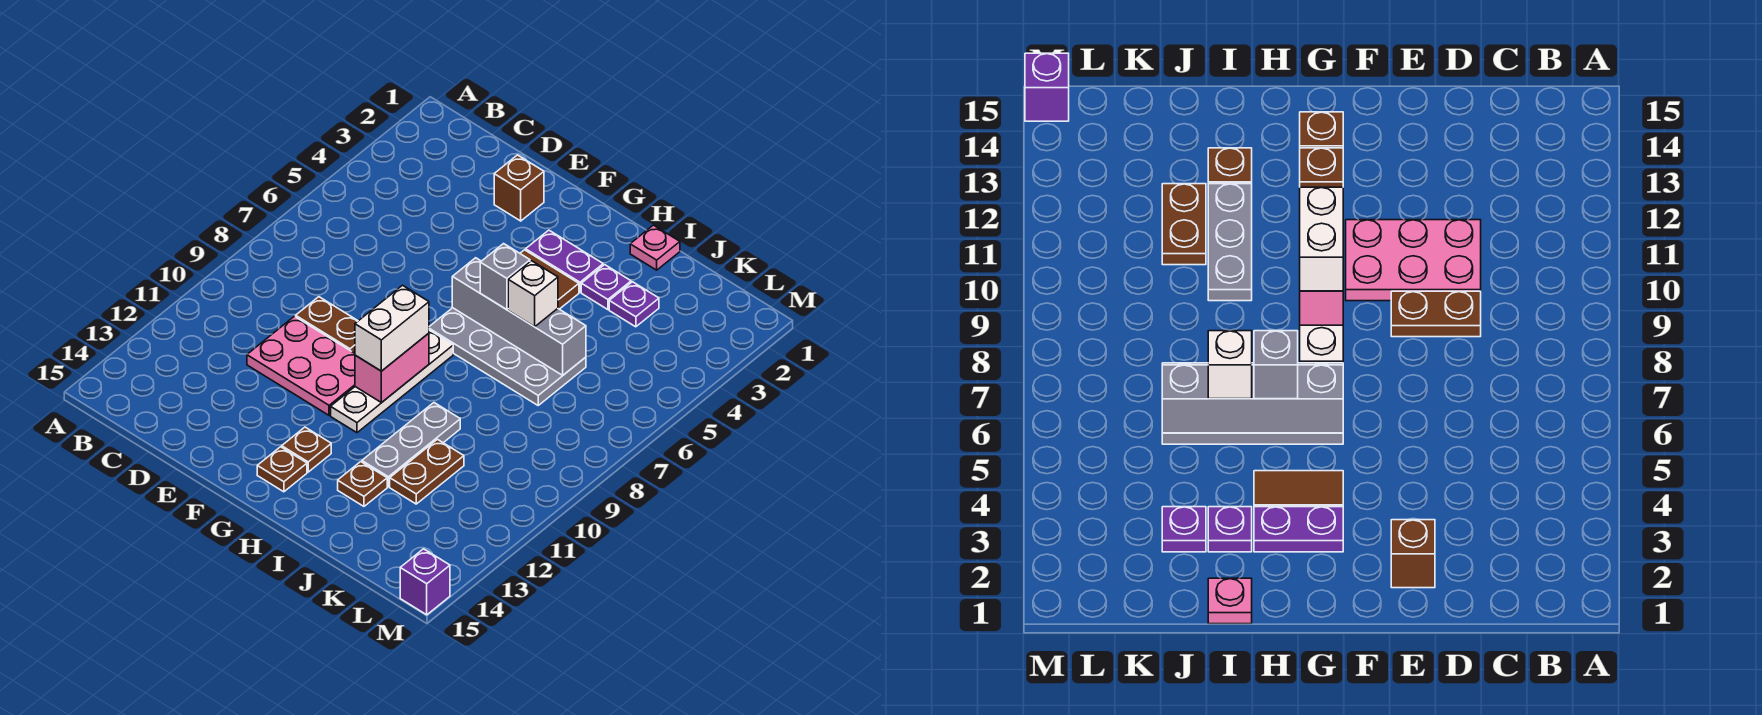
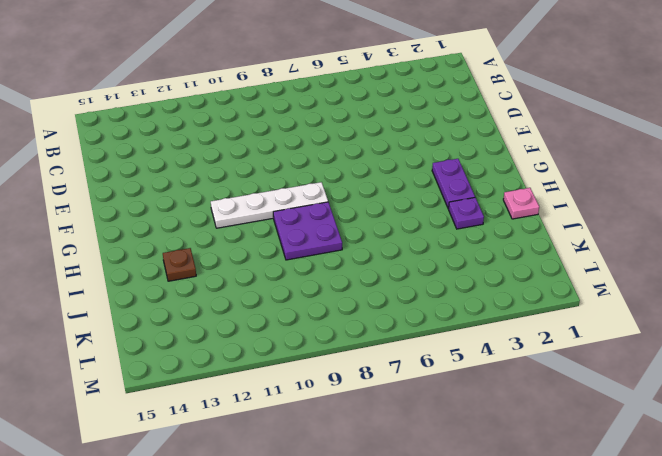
purple plate H8:I9 level 1 -> none
none -> brown plate D9:E9 level 1
none -> pink plate D10:F11 level 1
none -> brown brick E2 level 1

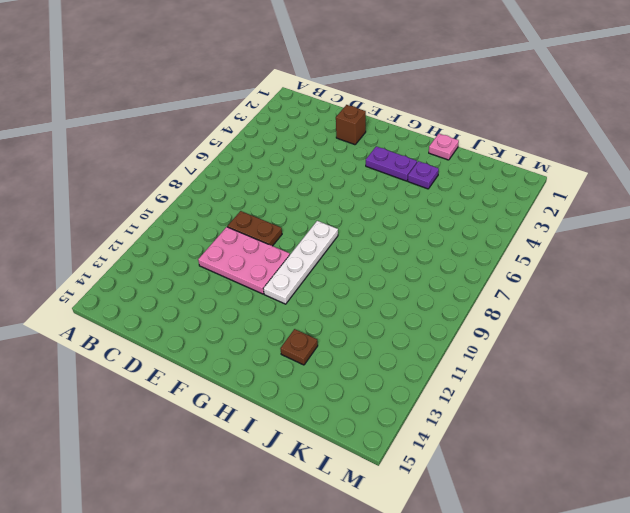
none -> brown tile G4:H4 level 1
none -> grey plate G6:J7 level 1
none -> brown plate G13 level 1

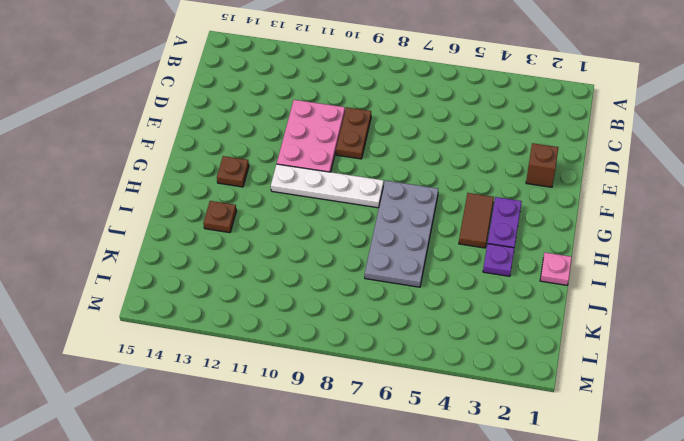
none -> brown plate G14 level 1
none -> grey plate I10:I12 level 1
none -> purple plate J3 level 1

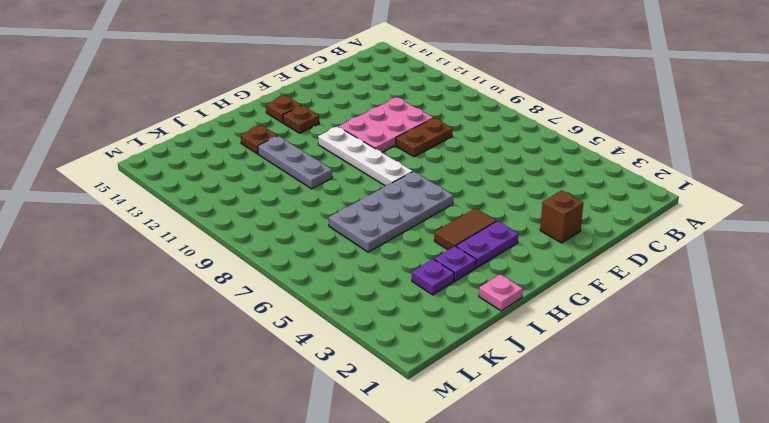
none -> brown plate J11:J12 level 1
none -> purple brick M15 level 1
none -> grey brick G6:J6 level 2

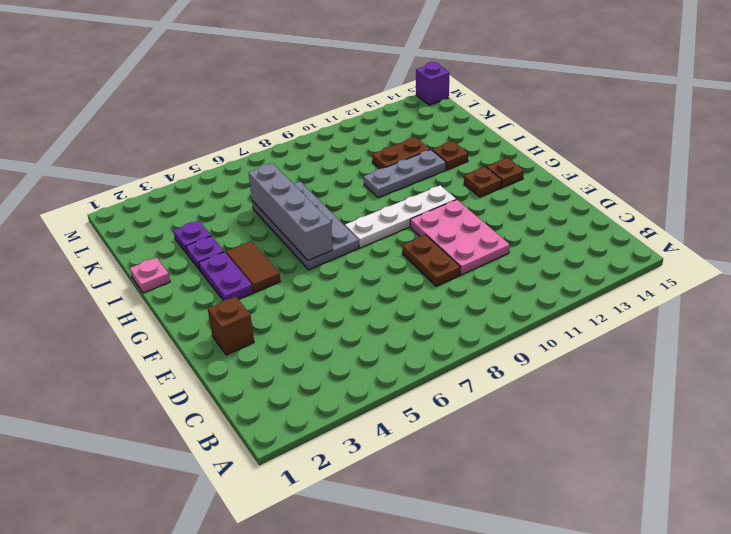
none -> pink brick G9:G10 level 2
none -> white brick G9:G10 level 3
none -> grey brick H6 level 3

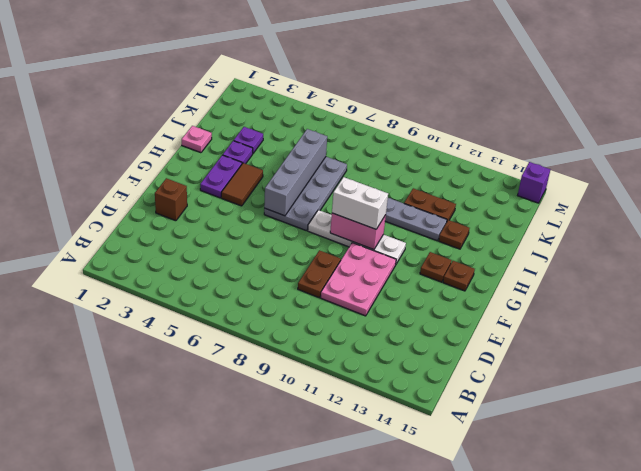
none -> grey brick H6 level 3
none -> white brick I6 level 3

